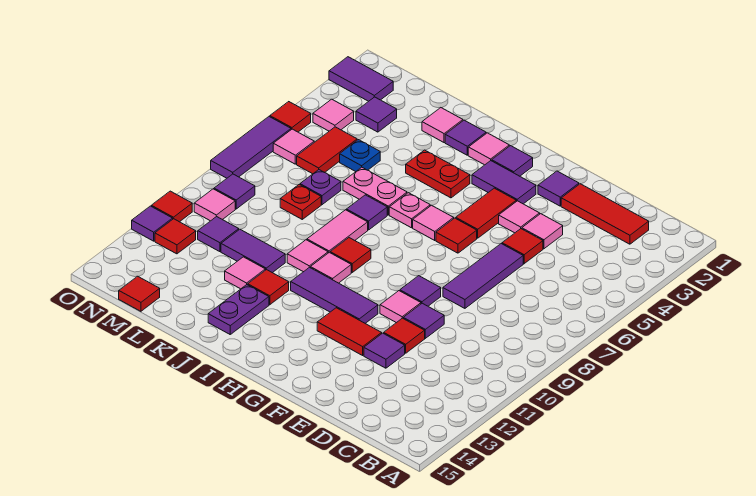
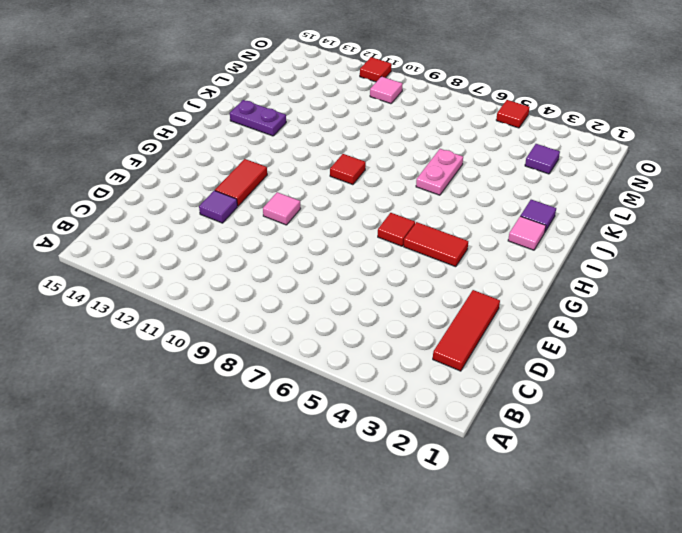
none -> pink tile E4 level 1
none -> red tile E5 level 1
none -> purple tile E6:E8 level 1
none -> purple tile E10 level 1

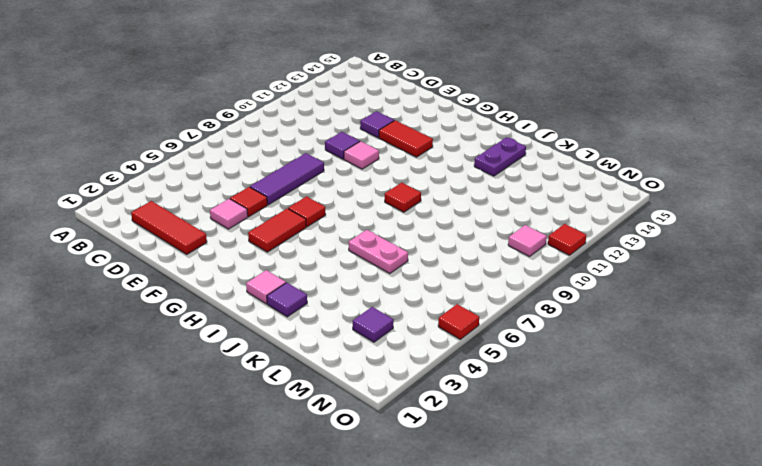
none -> red tile E11 level 1
none -> purple tile F2 level 1
none -> pink tile F4 level 1
none -> purple tile F9 level 1

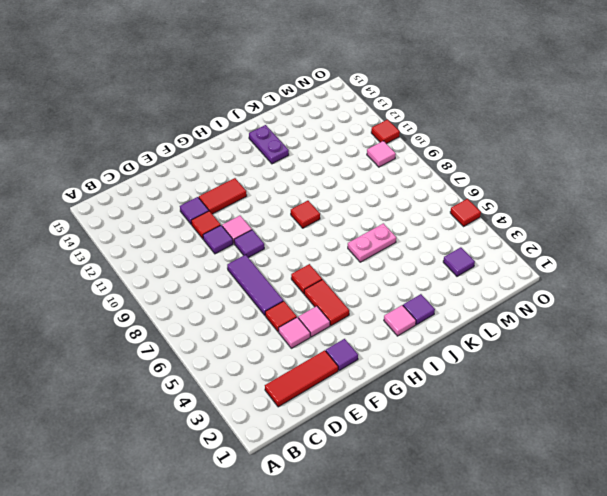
none -> purple tile G3:H3 level 1
none -> purple tile G11:I11 level 1
none -> purple tile H2 level 1
none -> pink tile H6 level 1

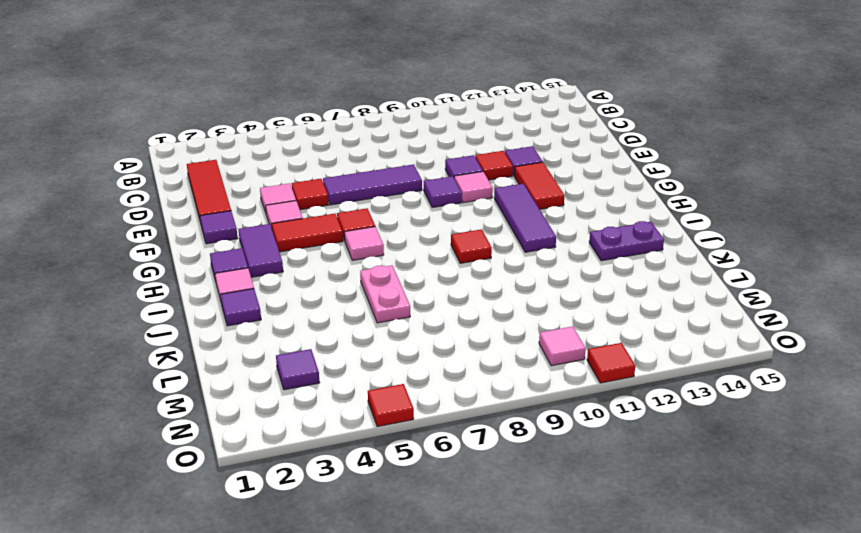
none -> red plate I4:J4 level 1
none -> pink plate I6 level 1
none -> pink tile I10 level 1
none -> purple tile J7 level 1

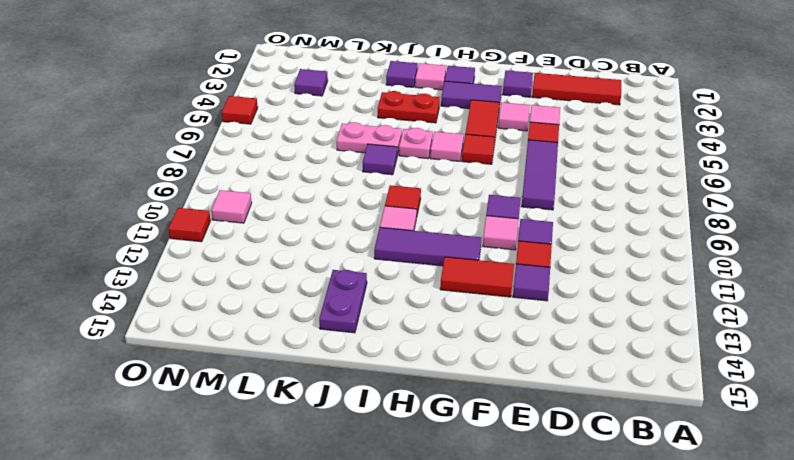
none -> pink tile J8:J9 level 1
none -> pink tile J10 level 1
none -> red tile J12 level 1
none -> pink tile K2 level 1

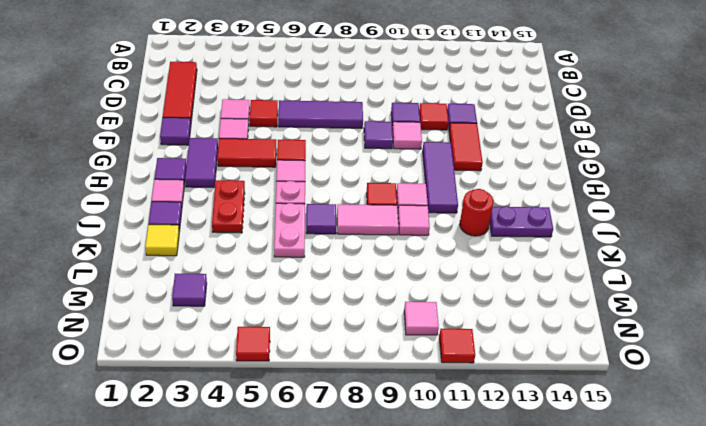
red round brick J12 level 1 -> red tile J12 level 1
yellow tile K2 level 1 -> pink tile K2 level 1
none -> purple tile K11:L11 level 1
none -> pink tile K12 level 1
none -> blue plate L5 level 1
none -> purple plate L7 level 1

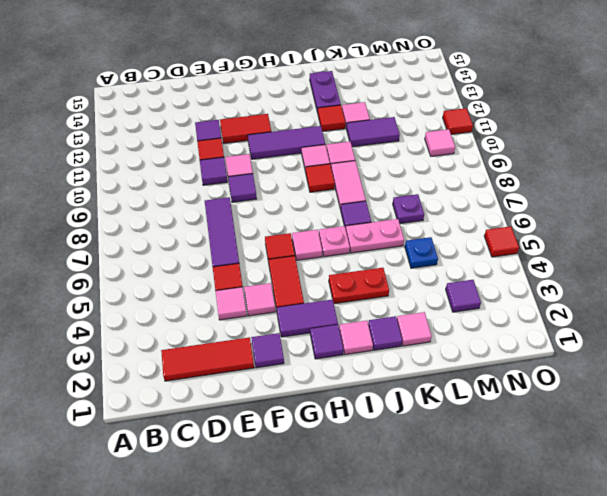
none -> red plate L8 level 1
none -> red tile M5:M6 level 1
none -> purple tile M11 level 1
none -> red tile M15 level 1

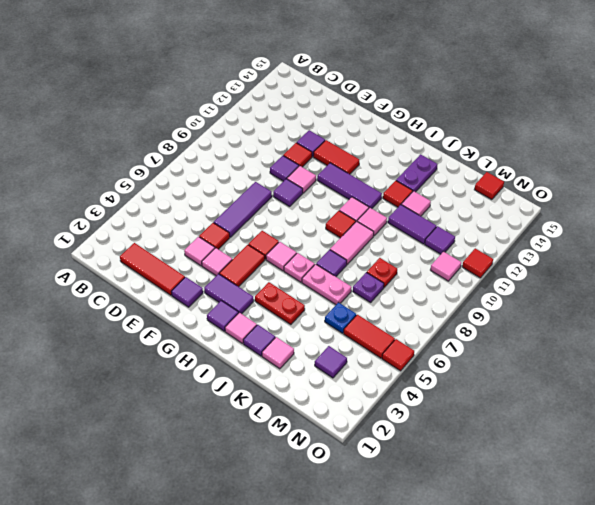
red tile M5:N5 level 1 -> red tile M5:M6 level 1
none -> purple tile N2:O2 level 1
none -> pink tile N4 level 1
none -> pink tile N6 level 1
none -> purple tile N9 level 1

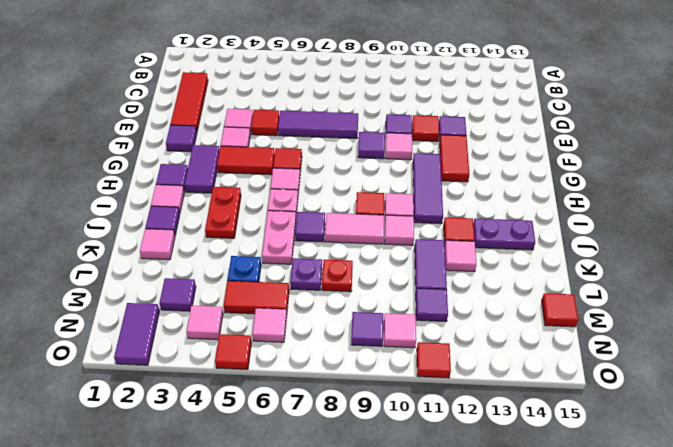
none -> red tile N12 level 1
none -> purple tile O6:O8 level 1
none -> purple tile O12 level 1

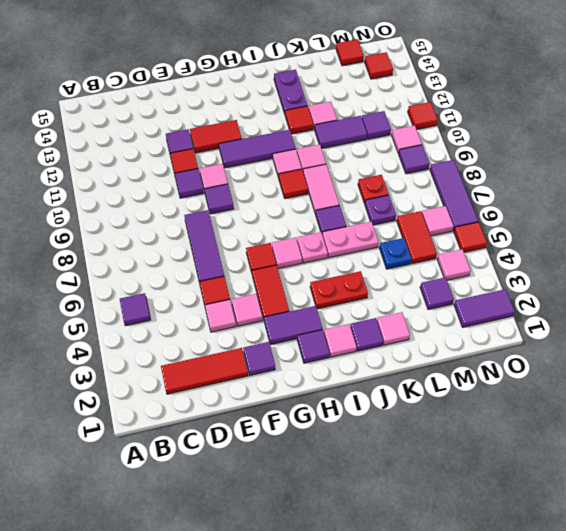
purple tile B5 level 1 -> purple tile O12 level 1
red tile N14 level 1 -> red tile N12 level 1

